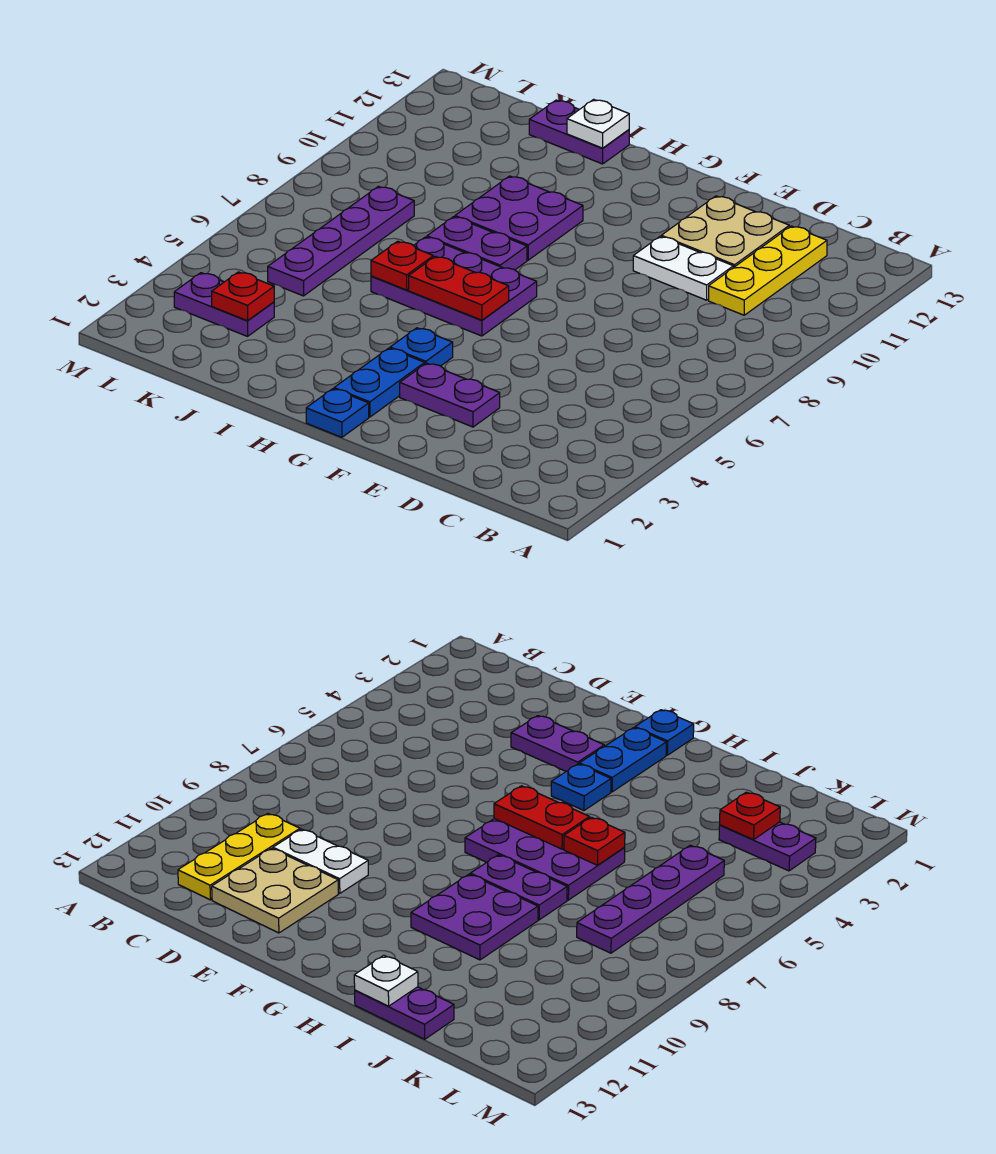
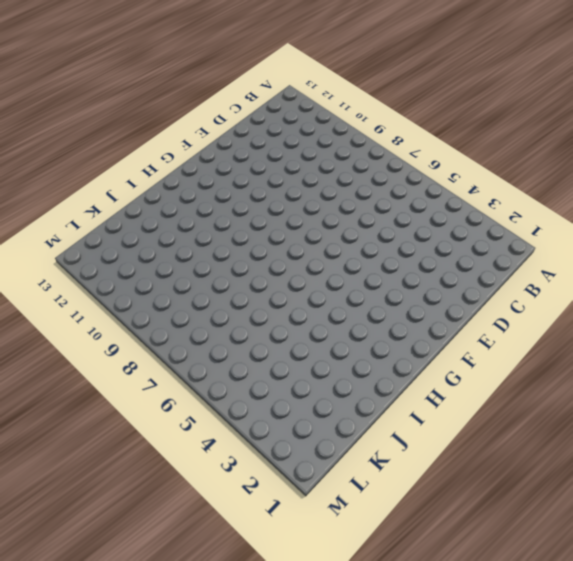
none -> yellow plate C10:C12 level 1
none -> white plate D10:E10 level 1
none -> tan plate D11:E12 level 1

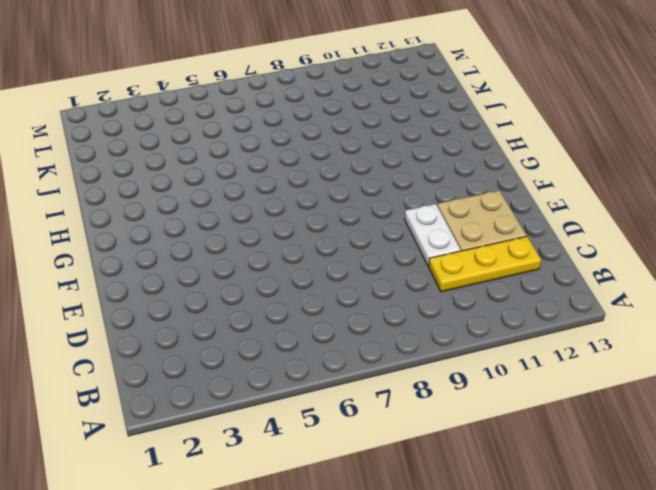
none -> purple plate E3:F3 level 1
none -> blue plate G1 level 1
none -> blue plate G2:G3 level 1

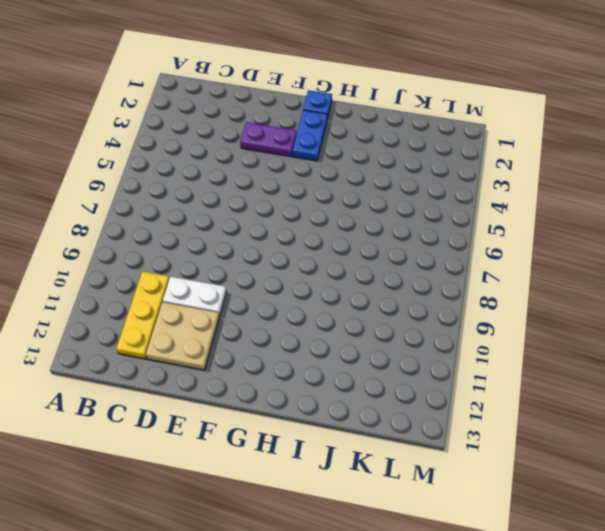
none -> blue plate G4 level 1
none -> purple plate G6:I7 level 1
none -> purple plate H8:I8 level 1

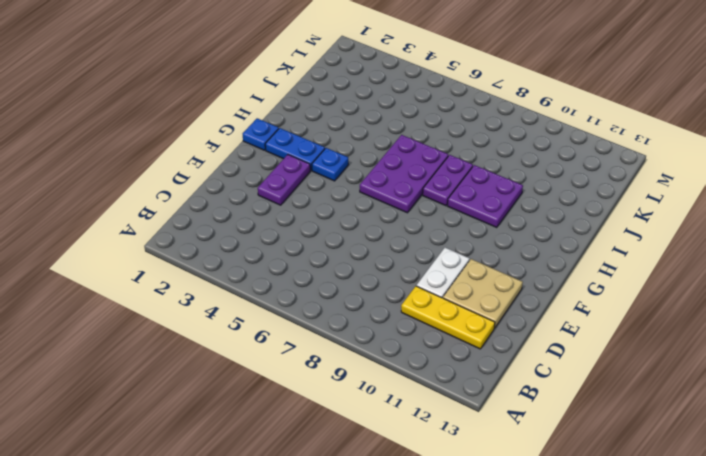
none -> purple plate I13:J13 level 1
none -> purple plate K3:L3 level 1
none -> purple plate K5:K8 level 1

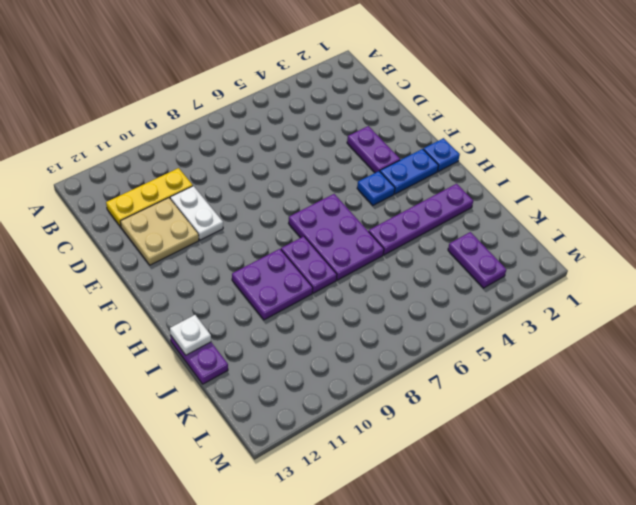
purple plate I2:I5 level 1 -> purple plate K5:K8 level 1
none -> red plate G6:H6 level 2
none -> red plate I6 level 2
none -> red plate K3 level 2

